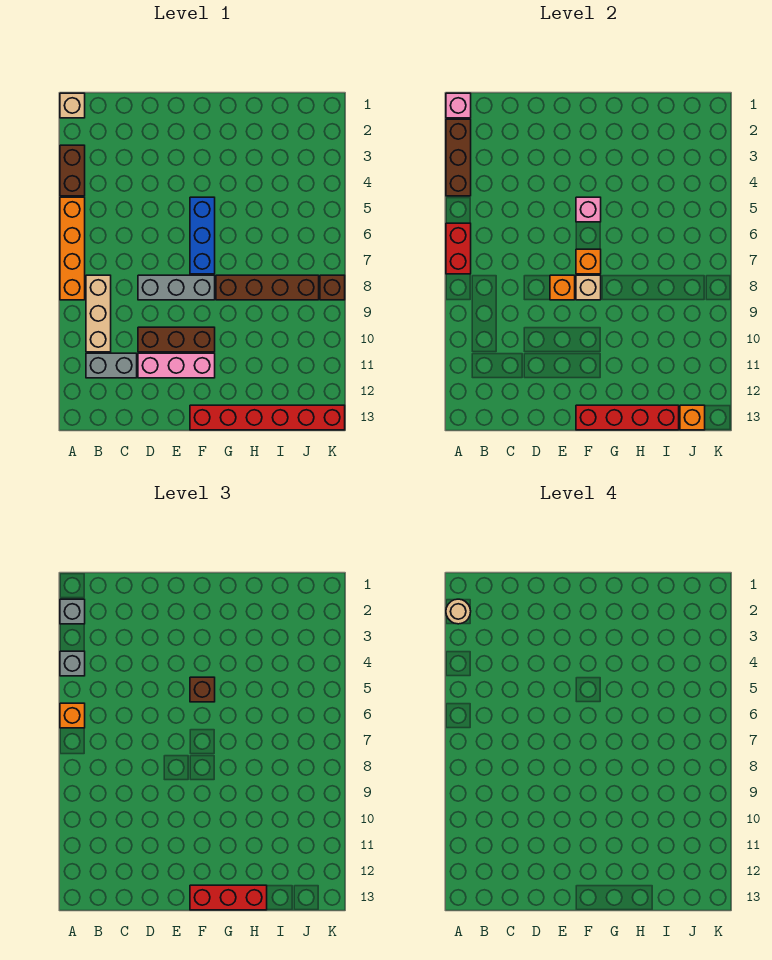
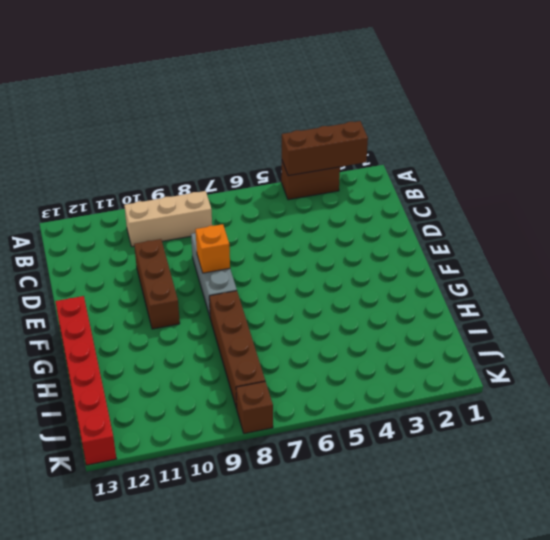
none -> tan brick A1 level 1
none -> orange brick A5:A8 level 1
none -> grey brick B11:C11 level 1

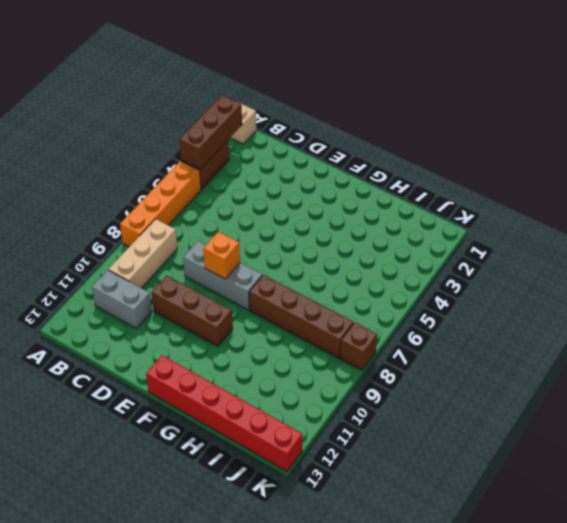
none -> pink brick D11:F11 level 1
none -> blue brick F5:F7 level 1
none -> pink brick A1 level 2

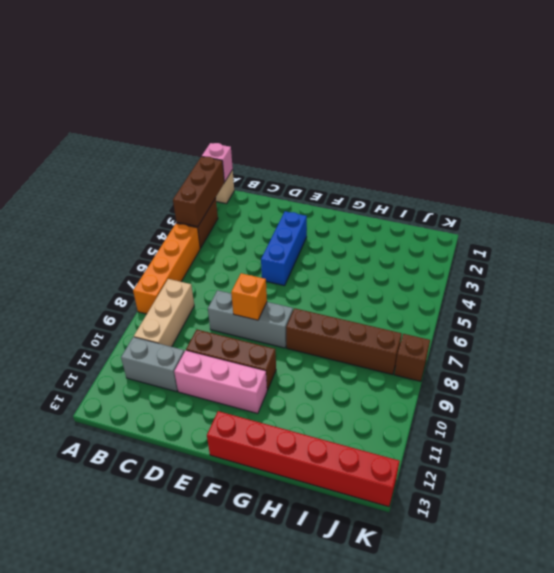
blue brick E3:E5 level 1 -> blue brick F5:F7 level 1
none -> red brick A6:A7 level 2
none -> pink brick F5 level 2
none -> orange brick F7 level 2

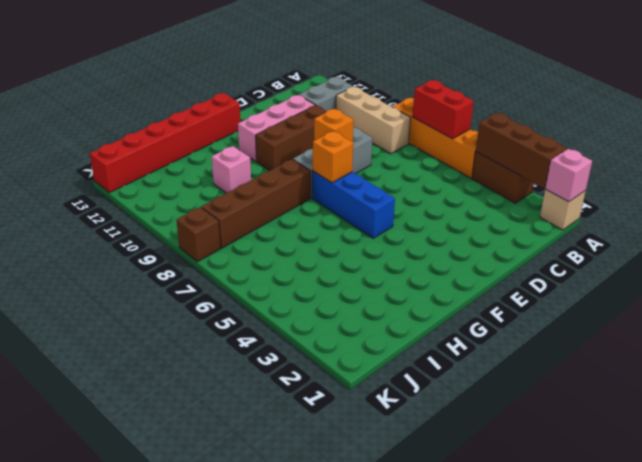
pink brick H10 level 1 -> pink brick F5 level 2
none -> tan brick F8 level 2
none -> red brick F13:I13 level 2
none -> orange brick J13 level 2

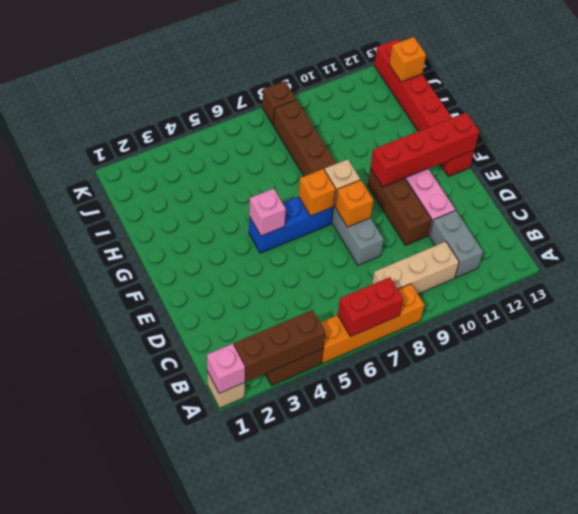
red brick F10:F13 level 2 -> red brick F13:I13 level 2
none -> grey brick A2 level 3
none -> grey brick A4 level 3
none -> orange brick A6 level 3

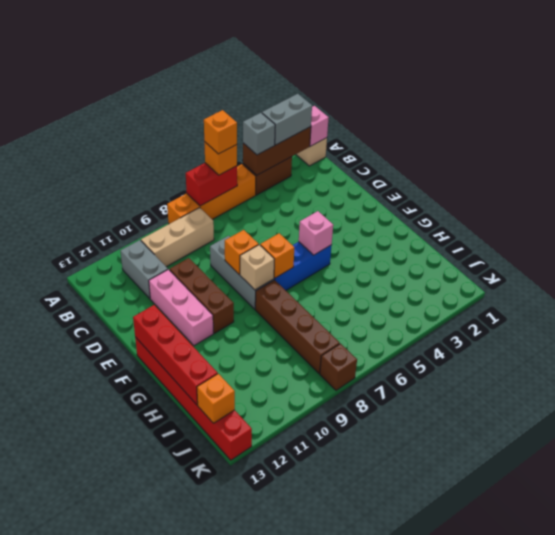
grey brick A2:A3 level 3 -> grey brick A2 level 3
orange brick A6 level 4 -> none
none -> brown brick F5 level 3
none -> red brick F13:H13 level 3
none -> tan round brick A2 level 4

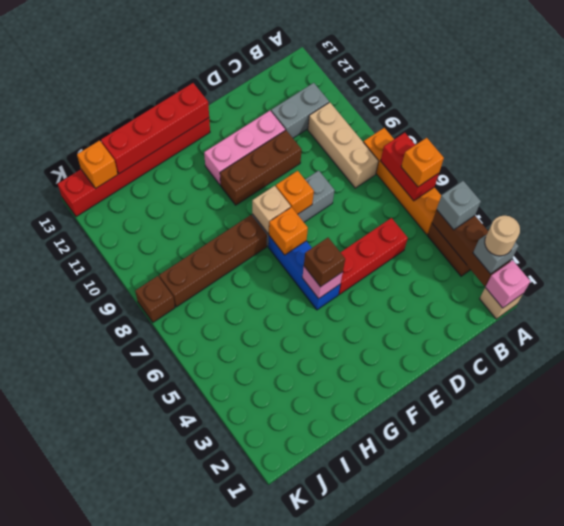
red brick C5:E5 level 1 -> red brick F13:H13 level 3

